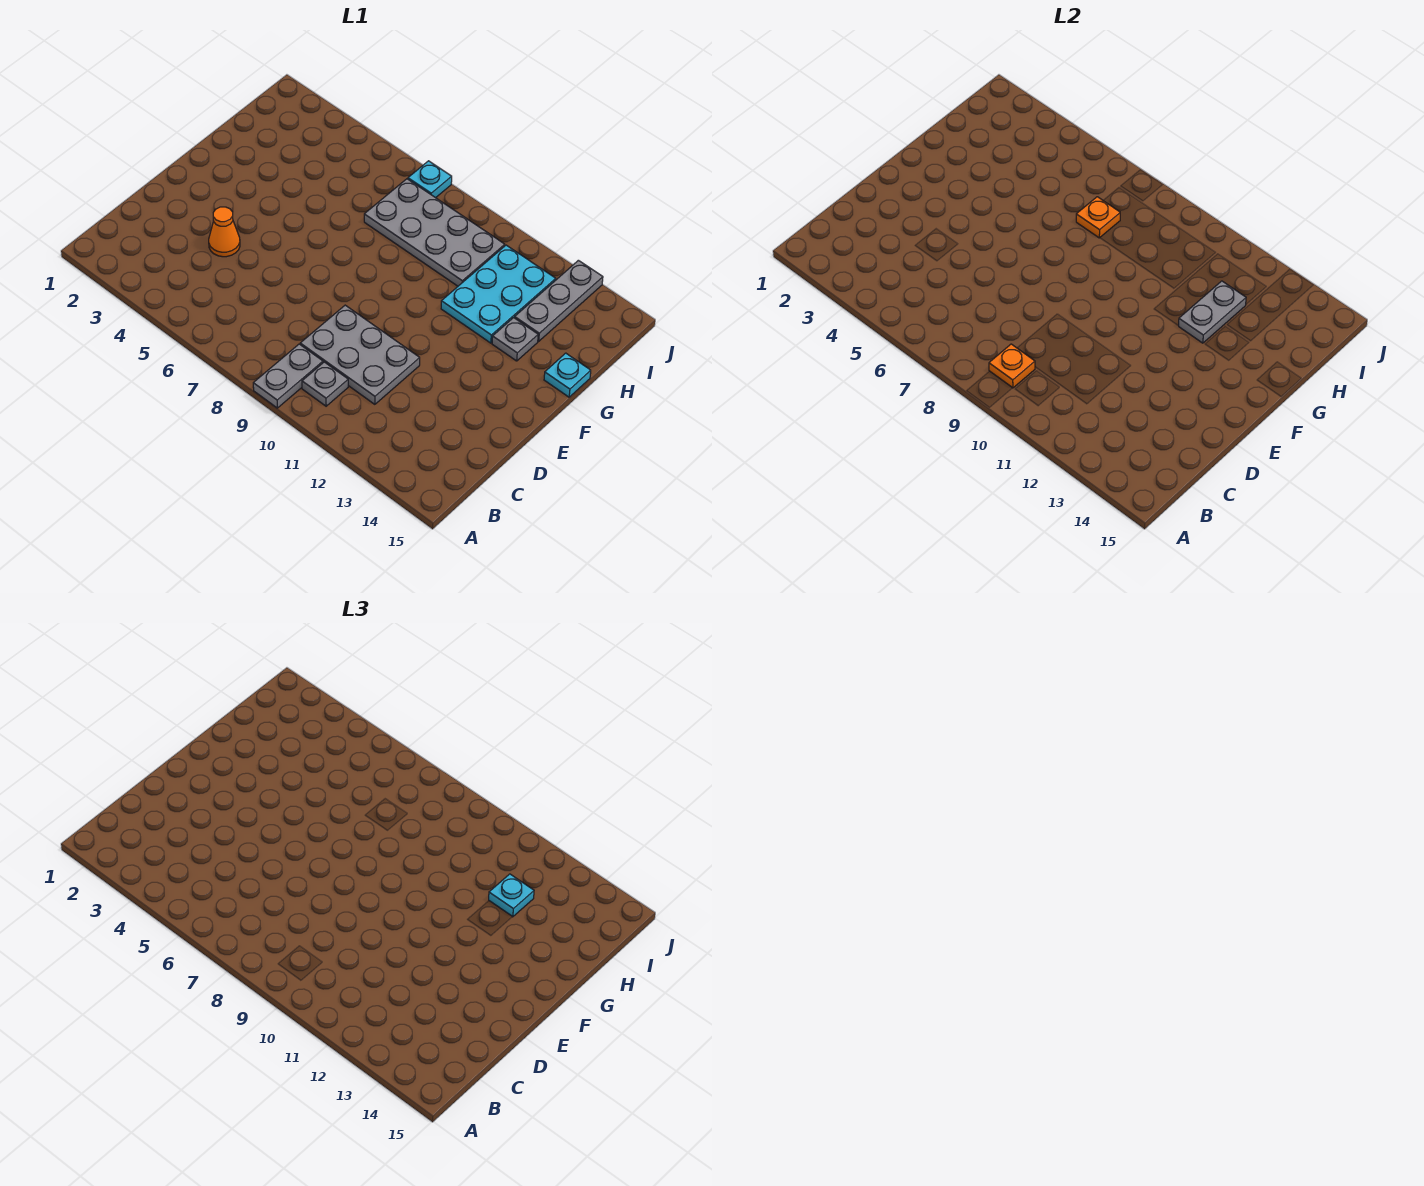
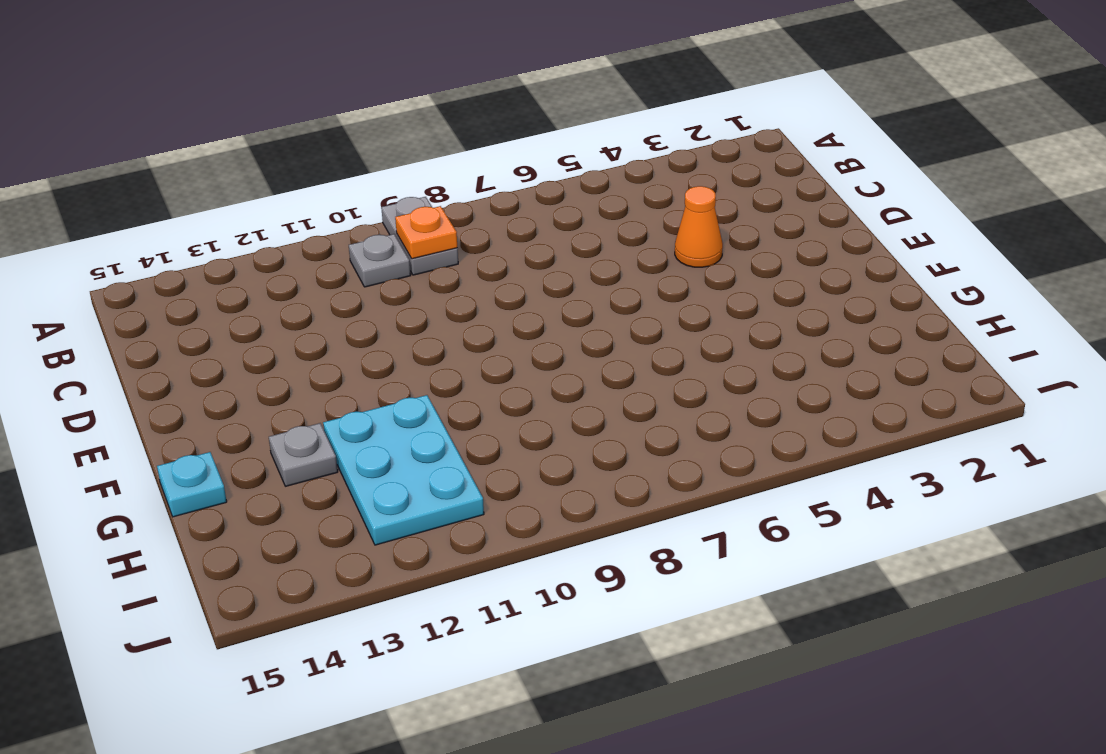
none -> grey plate C9:D11 level 1
none -> grey plate H7:I10 level 1
none -> grey plate H13:J13 level 1

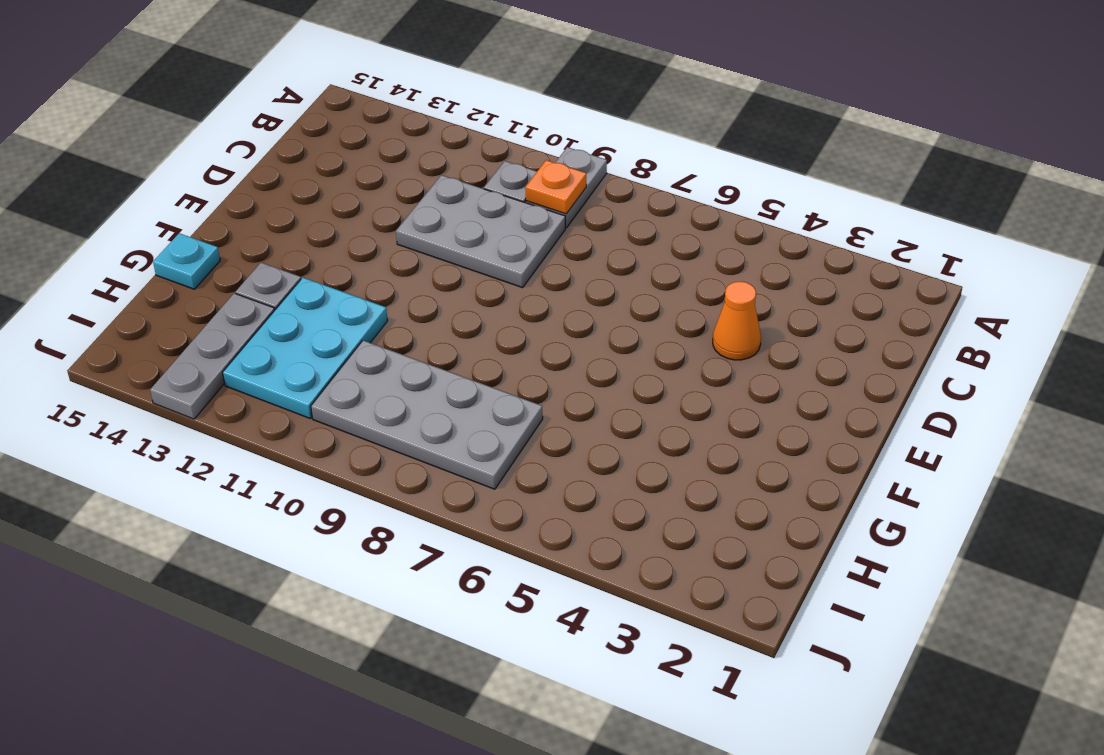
none -> cyan plate J7 level 1
none -> grey plate G12:H12 level 2
none -> orange plate H7 level 2

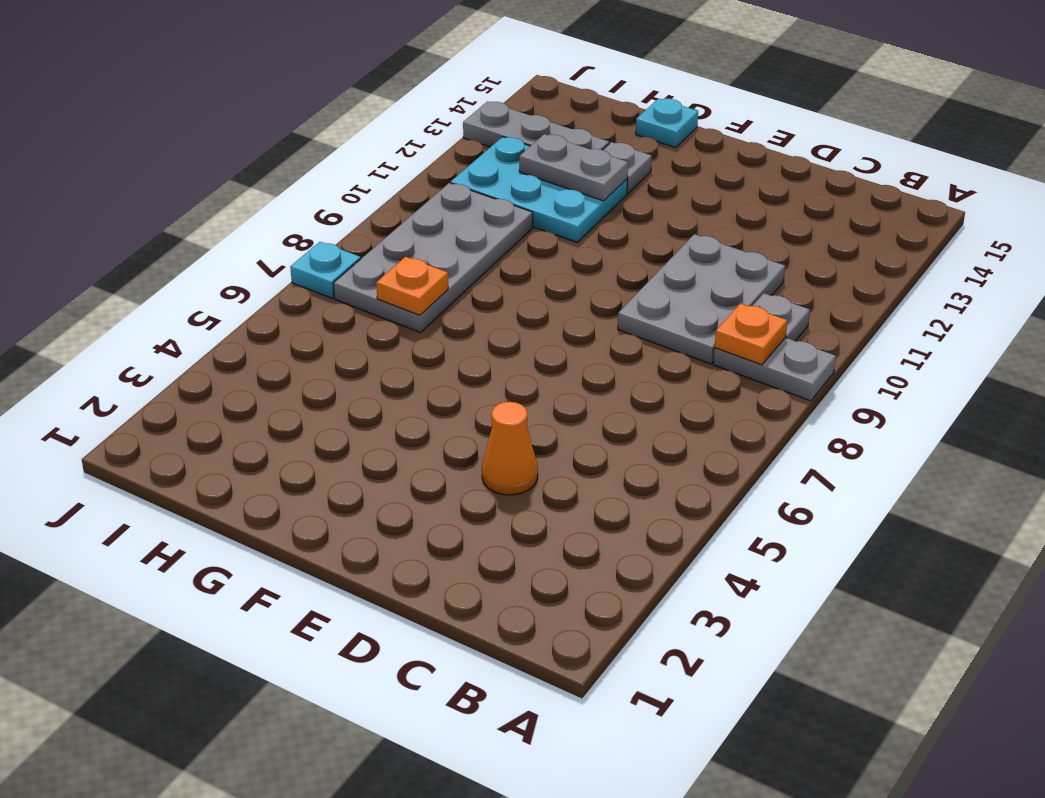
none -> cyan plate H12 level 3

